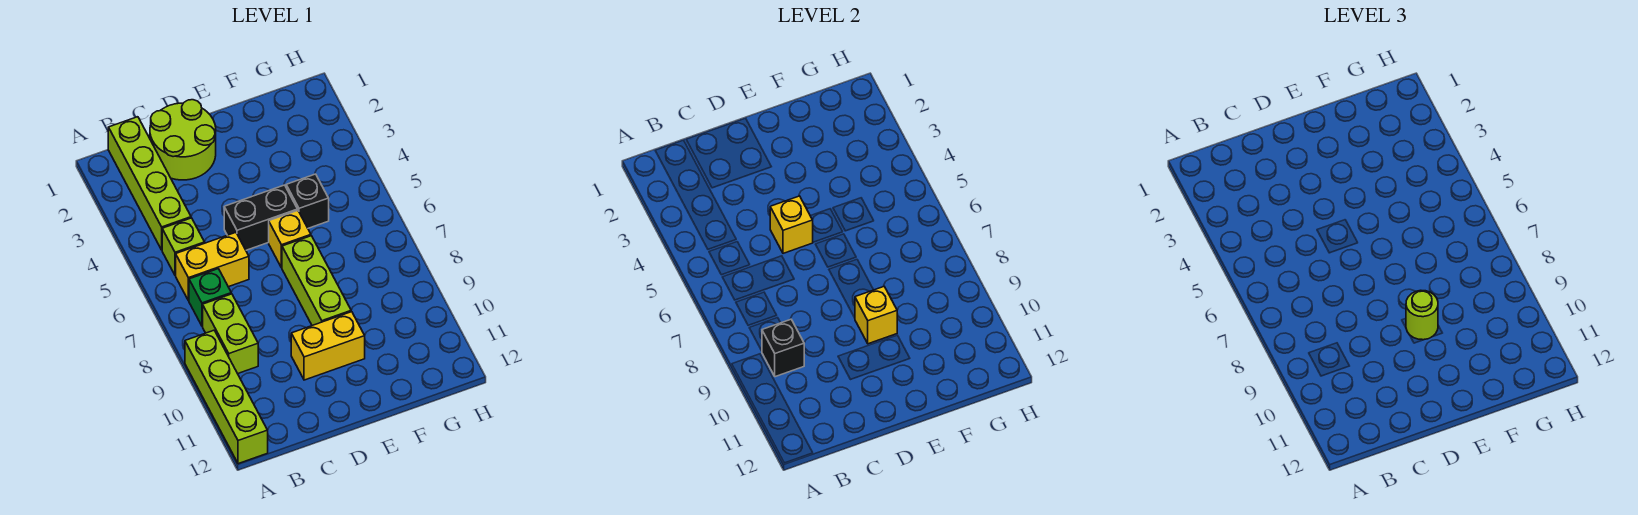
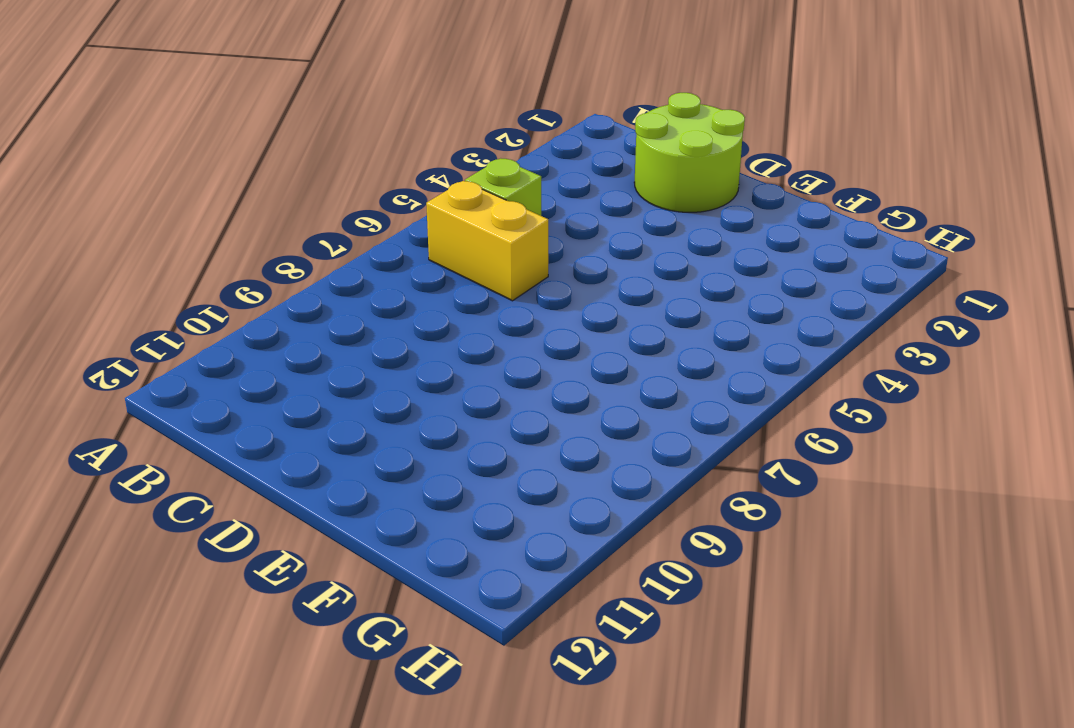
none -> lime brick A9:A12 level 1
none -> lime brick B1:B4 level 1
none -> green brick B7 level 1

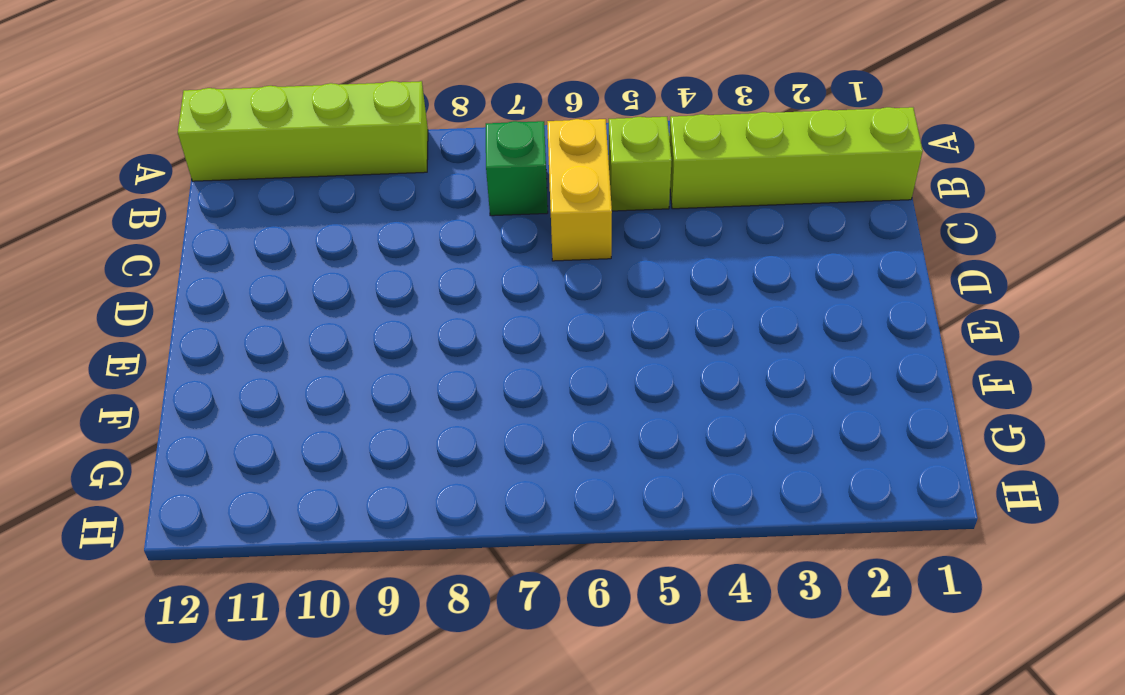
none -> lime brick B8:B9 level 1
none -> lime round brick C1:D2 level 1
none -> black brick D5:E5 level 1

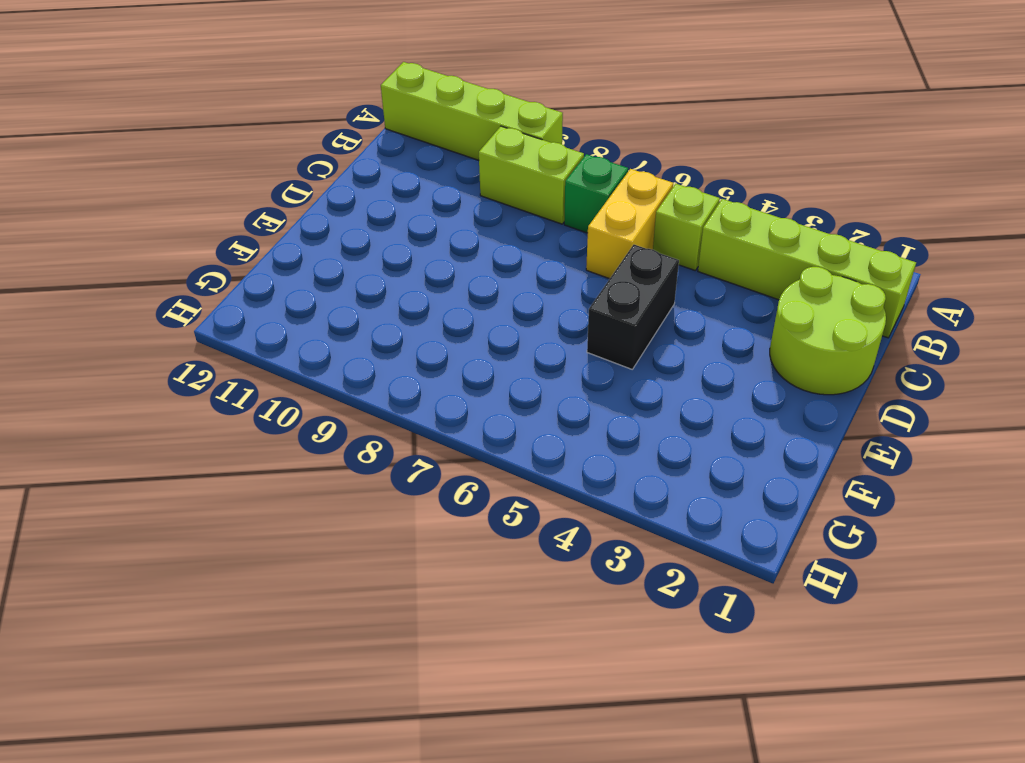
none -> yellow brick D10:E10 level 1
none -> yellow brick E6 level 1
none -> lime brick E7:E9 level 1

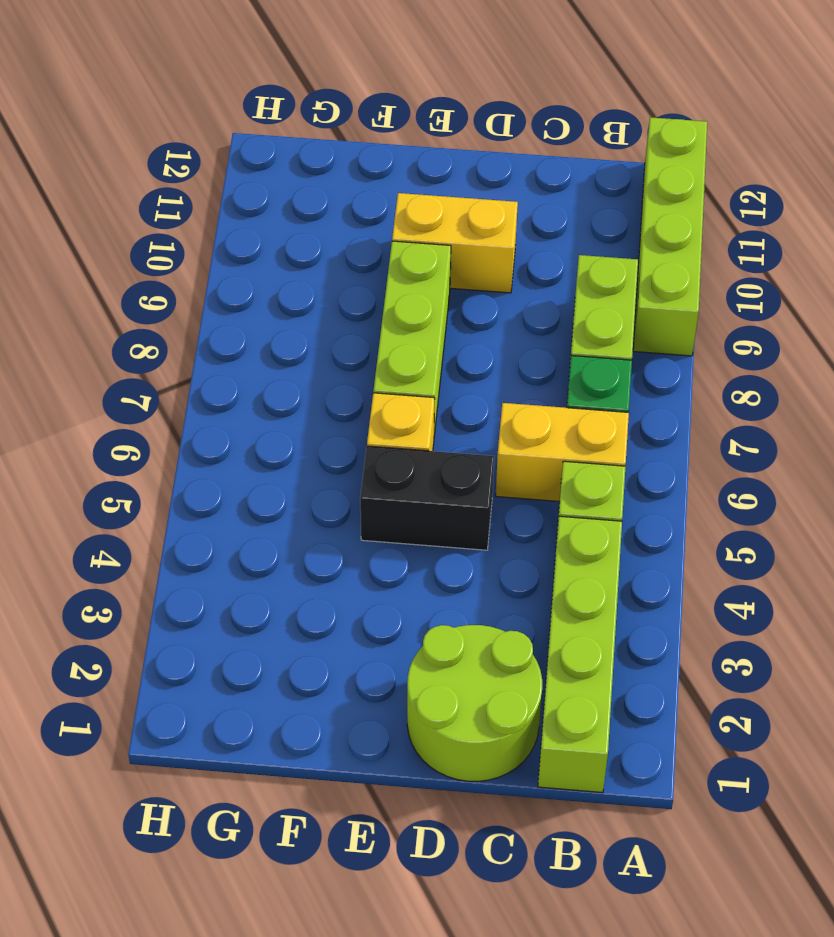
none -> black brick F5 level 1
none -> black brick B9 level 2
none -> yellow brick D5 level 2

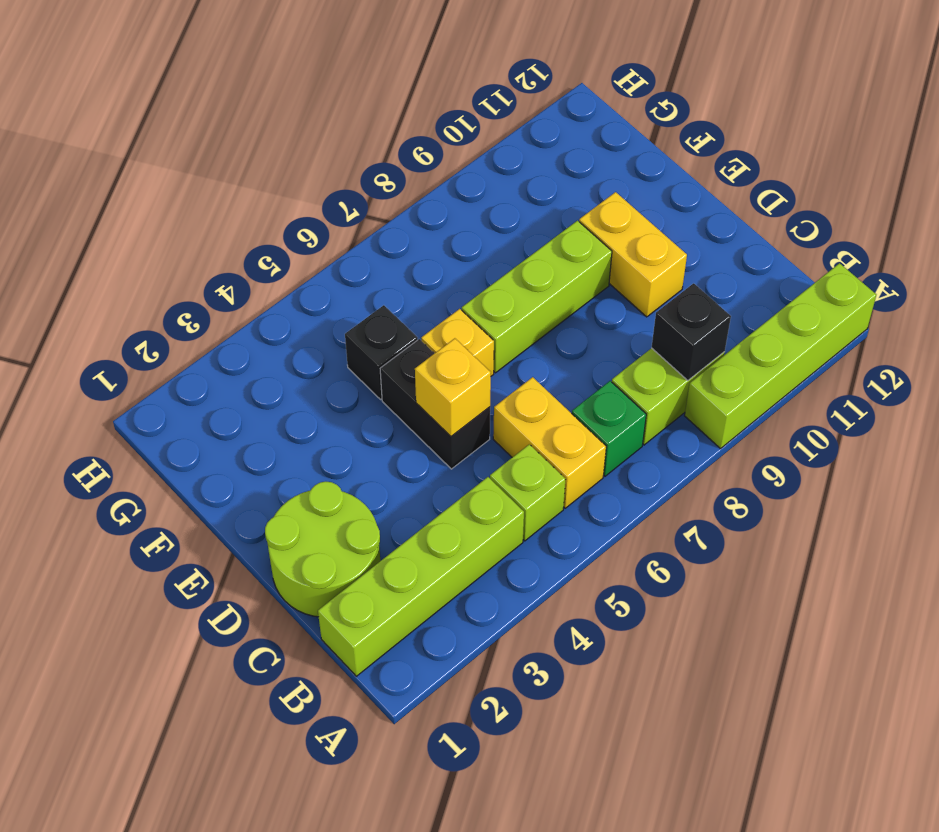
none -> yellow brick E9 level 2
none -> lime round brick E9 level 3

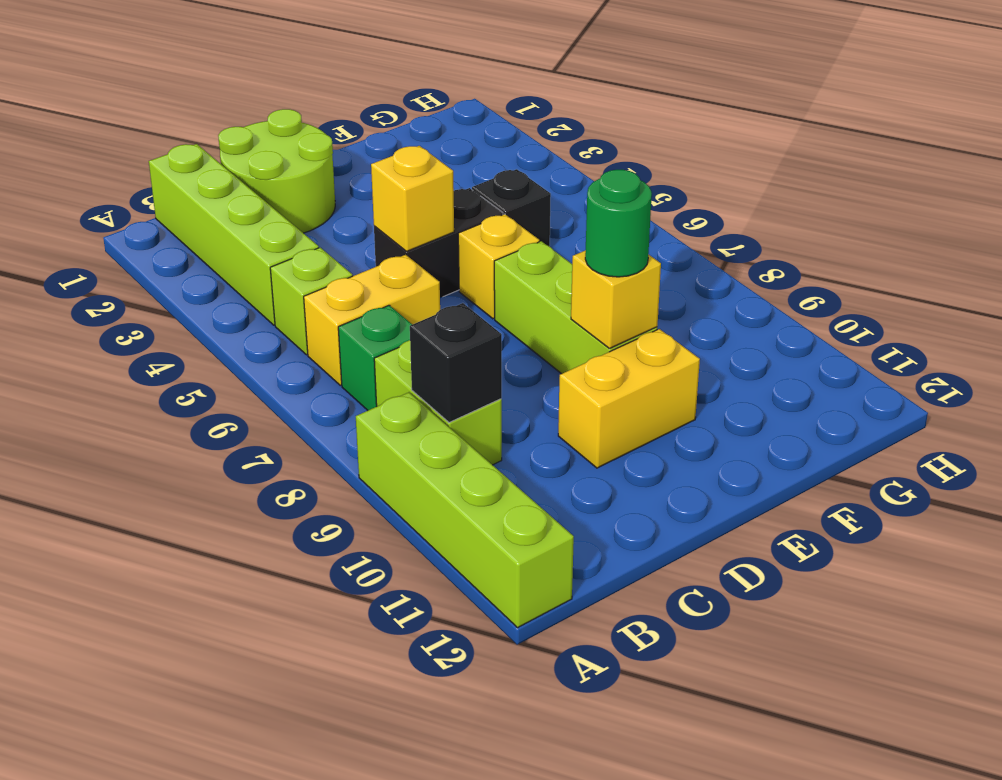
green round brick E9 level 3 -> lime round brick E9 level 3

